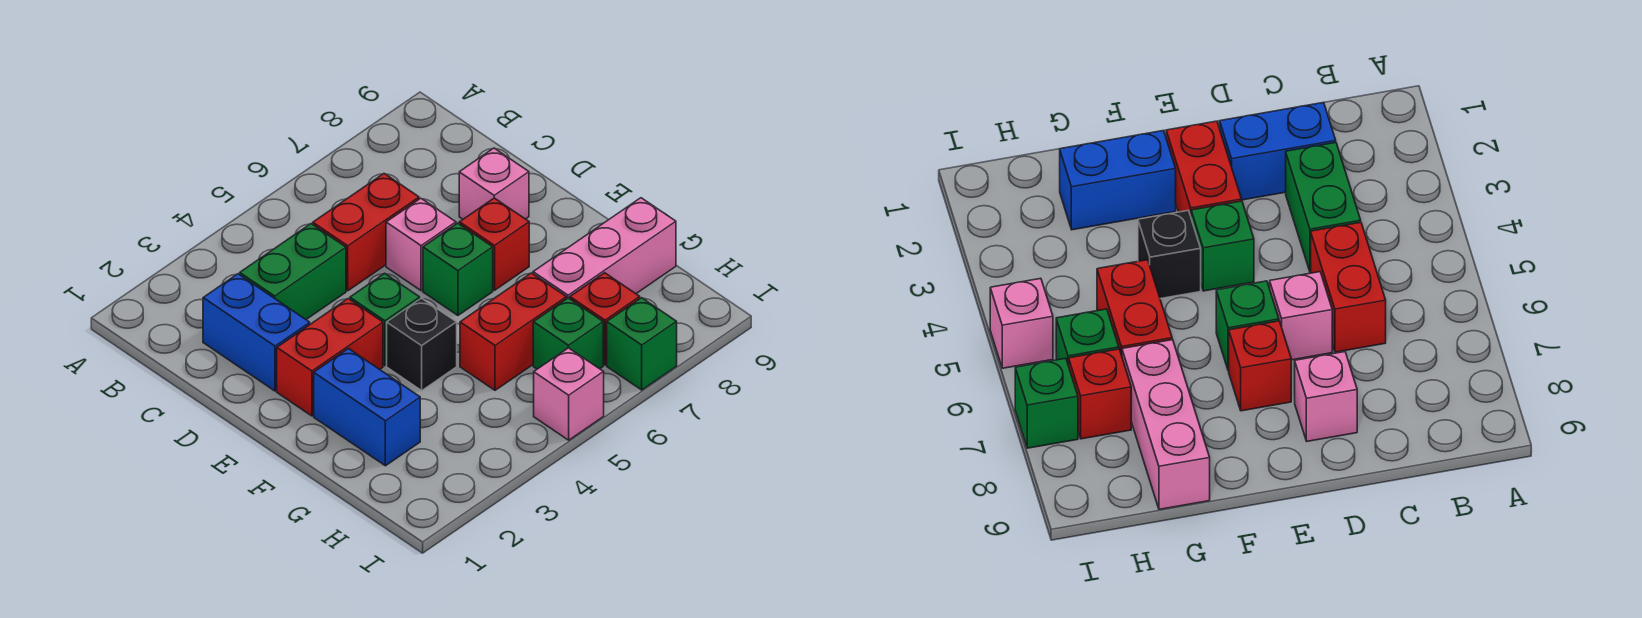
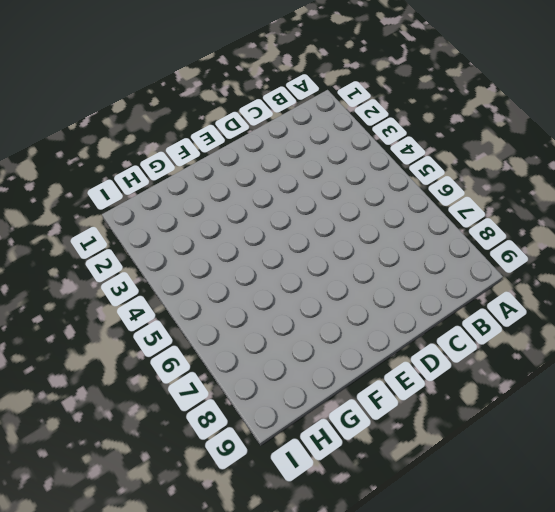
none -> blue brick C2:D2 level 1
none -> green brick C3:C4 level 1
none -> red brick C5:C6 level 1

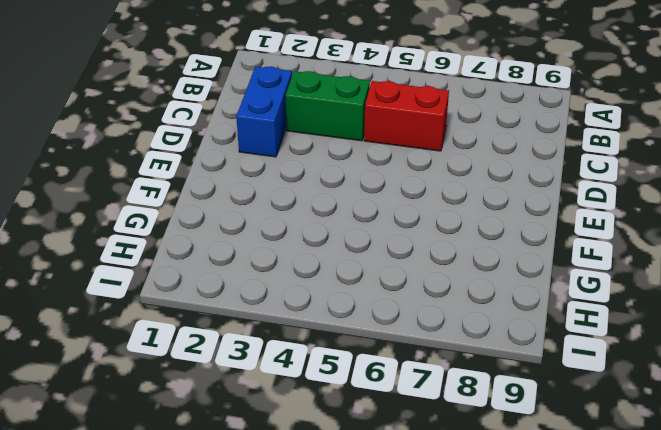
none -> pink brick D6 level 1
none -> pink brick D8 level 1
none -> red brick E2:E3 level 1

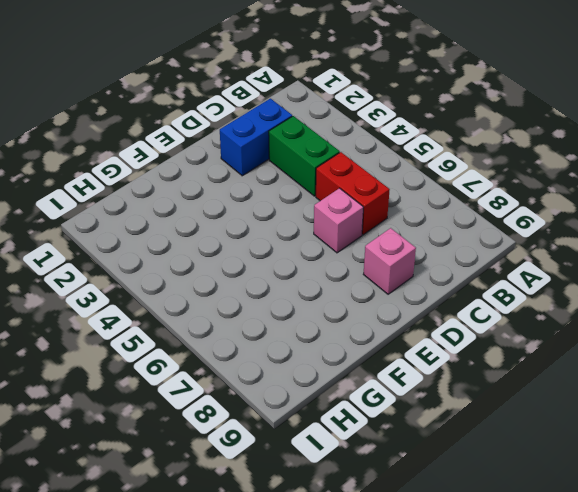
none -> red brick E2:E3 level 1
none -> green brick E4 level 1
none -> green brick E6 level 1

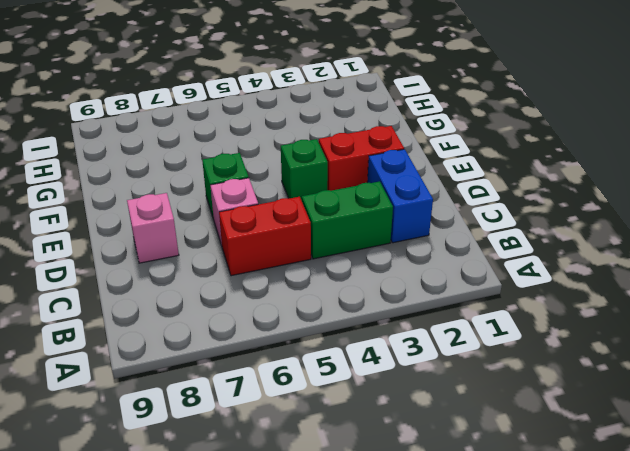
none -> red brick E7 level 1
none -> blue brick F2:G2 level 1
none -> black brick F4 level 1

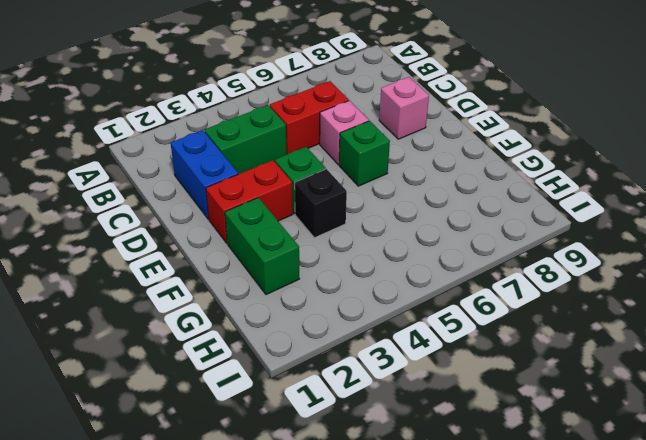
green brick F2:G2 level 1 -> blue brick F2:G2 level 1
none -> red brick E7 level 1
none -> red brick G5:G6 level 1
none -> pink brick G7:G9 level 1

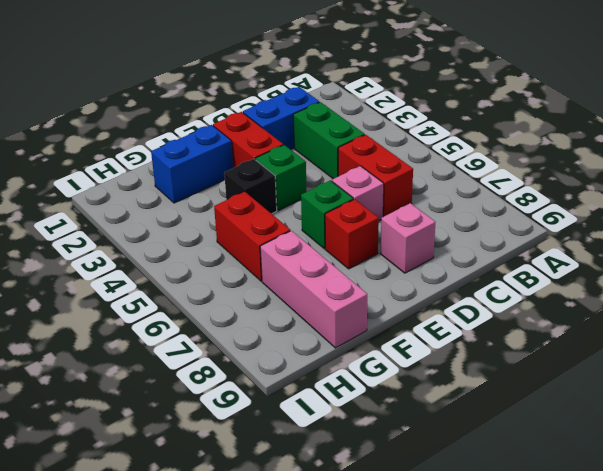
none -> green brick H6 level 1
none -> red brick H7 level 1
none -> pink brick I5 level 1

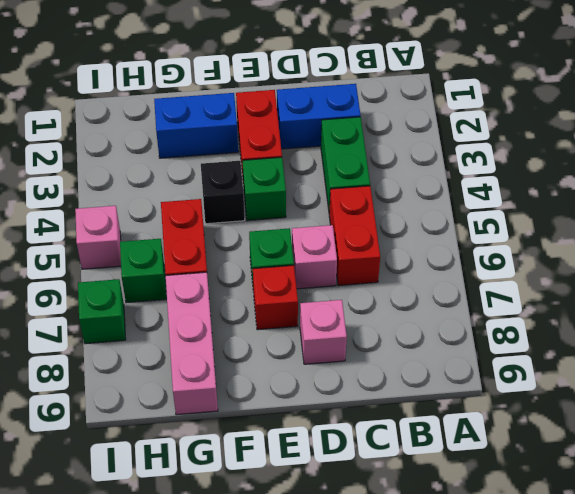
none -> red brick H7 level 1

